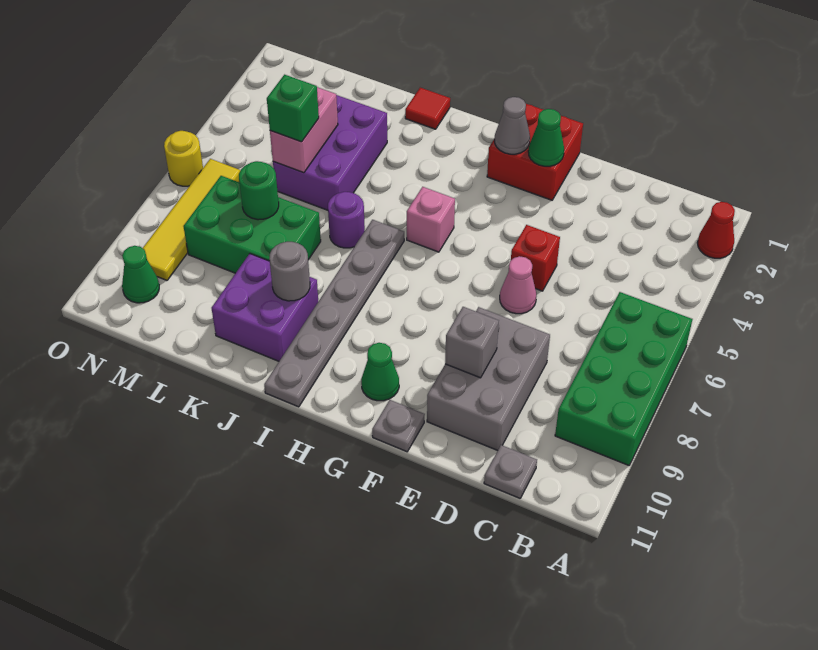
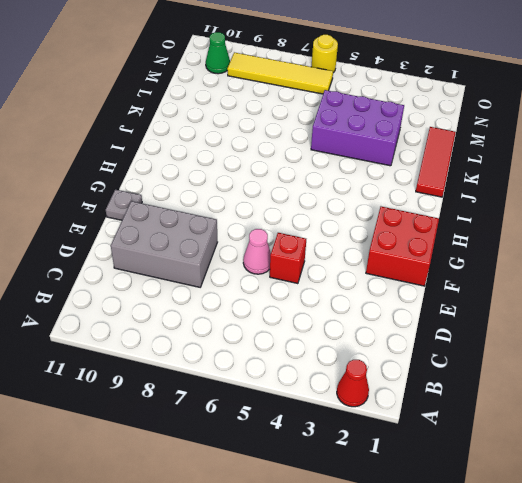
red tile J1:L1 level 1 -> red tile J1 level 1
none -> green brick A6:B9 level 1
none -> grey plate C11 level 1
none -> green cone G10 level 1

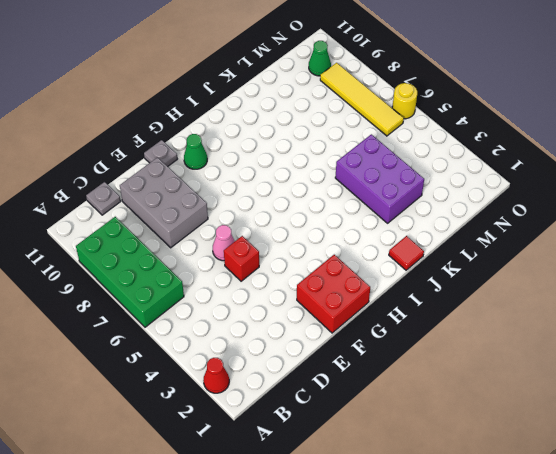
none -> pink brick H5 level 1
none -> grey plate I6:I11 level 1
none -> purple round brick J6 level 1

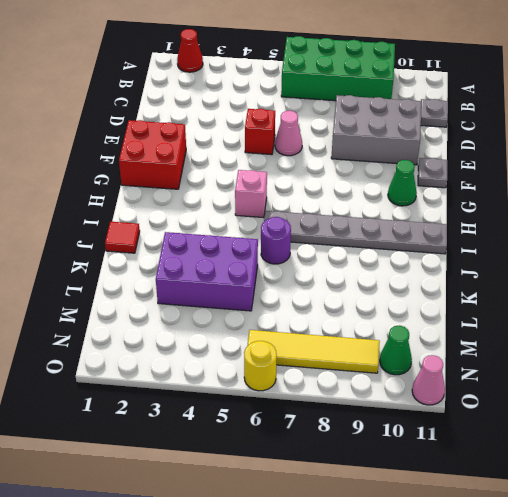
pink cone O11 level 1 -> none
none -> purple brick J9:K10 level 1
none -> green brick K7:M8 level 1
none -> grey brick E9 level 2

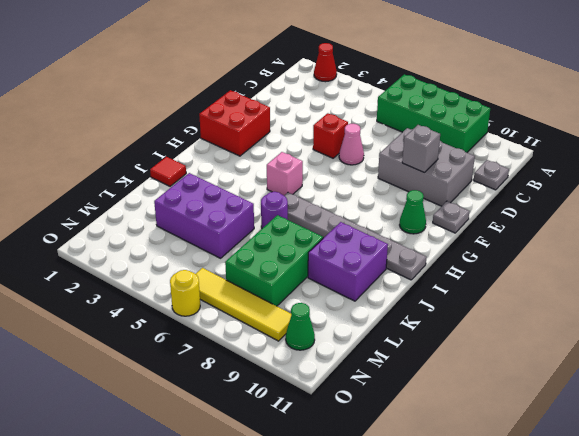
none -> green cone F2 level 2
none -> grey cone G2 level 2
none -> grey round brick J9 level 2

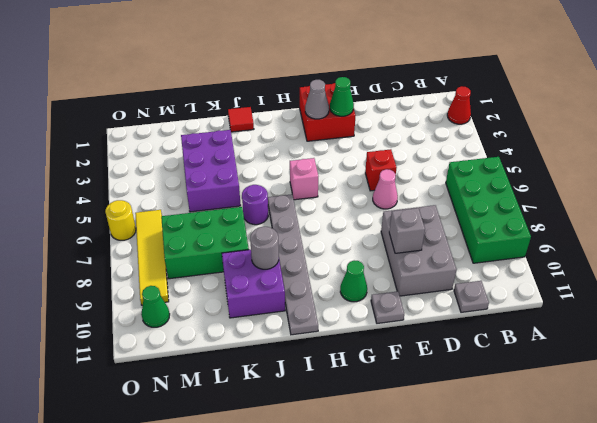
none -> pink brick L4:L5 level 2
none -> green round brick L7 level 2
none -> green brick L5 level 3

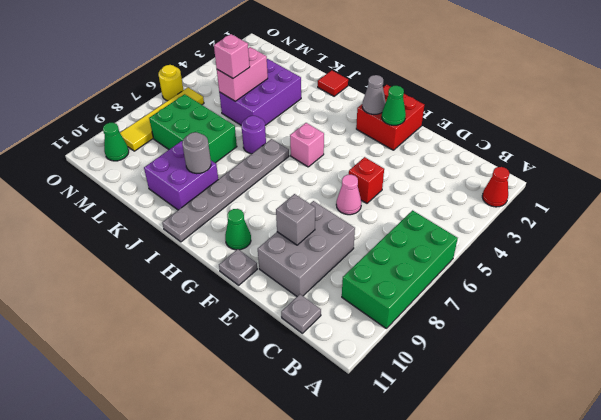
pink brick L5 level 3 -> green brick L5 level 3
none -> green round brick L7 level 2

